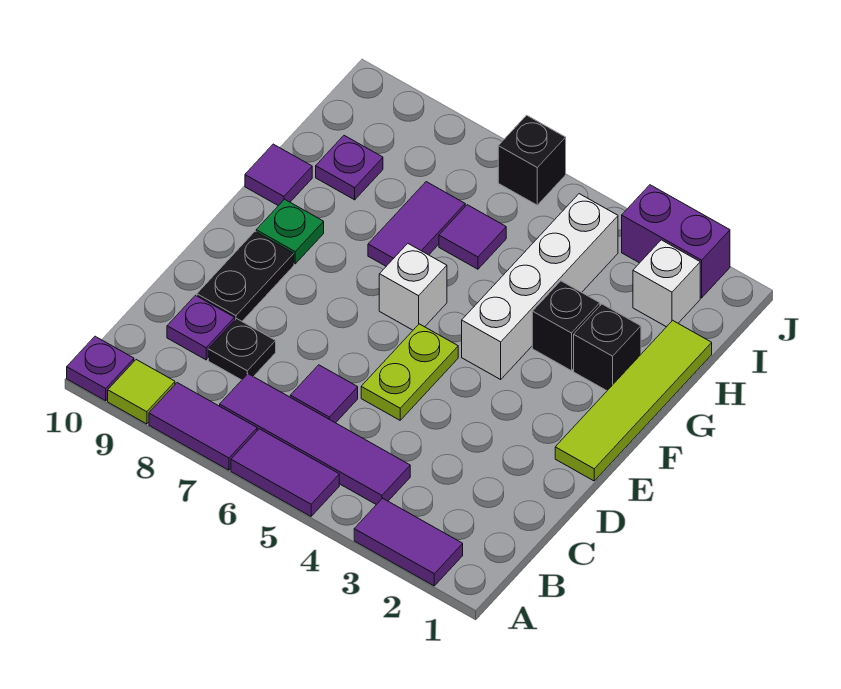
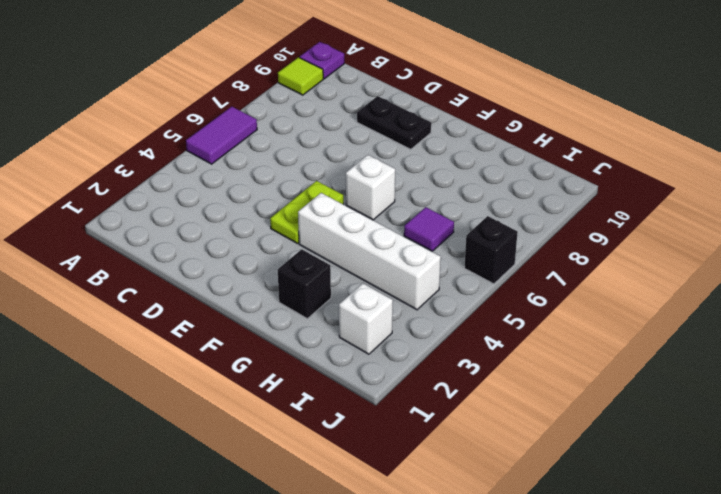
lime plate E4:E5 level 1 -> lime plate D5:E5 level 1
none -> purple tile A2:A3 level 1
none -> purple tile A7:A8 level 1
none -> purple tile B4:B7 level 1

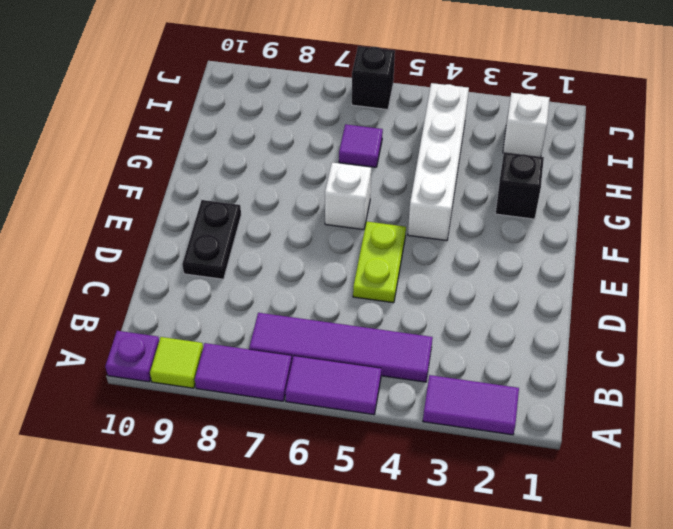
none -> purple tile C6 level 1
none -> black plate C8 level 1
none -> purple plate C9 level 1

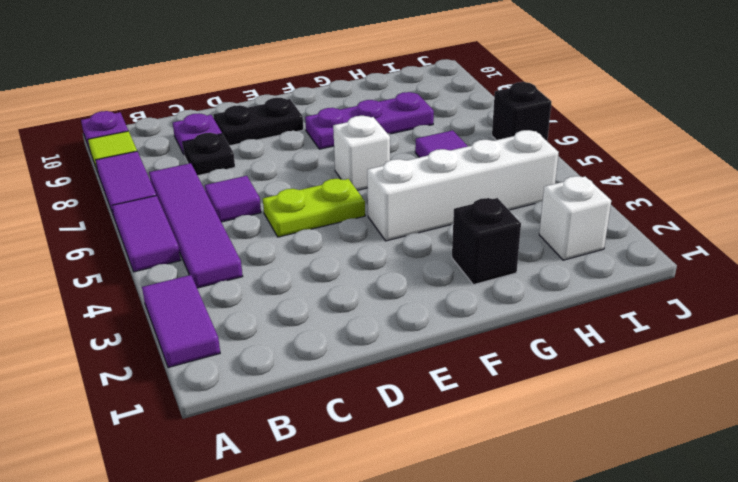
purple plate F8:H8 level 1 -> none
none -> lime tile E1:H1 level 1
none -> green plate F9 level 1
none -> black brick G3 level 1

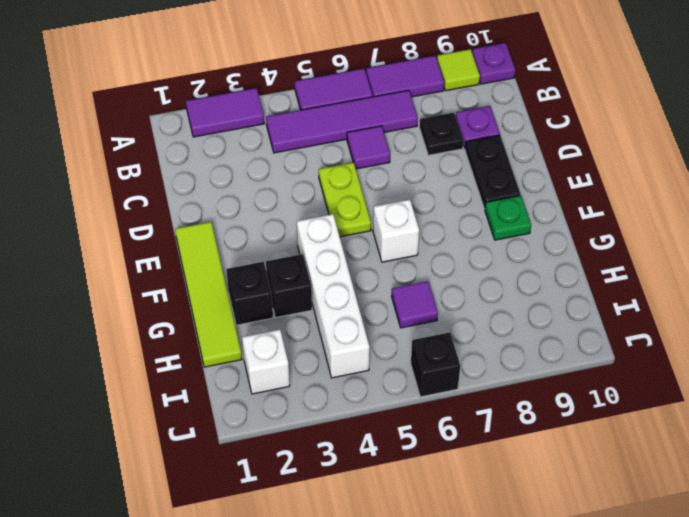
none -> purple tile G7:H7 level 1
none -> purple tile G10 level 1
none -> purple plate H9 level 1

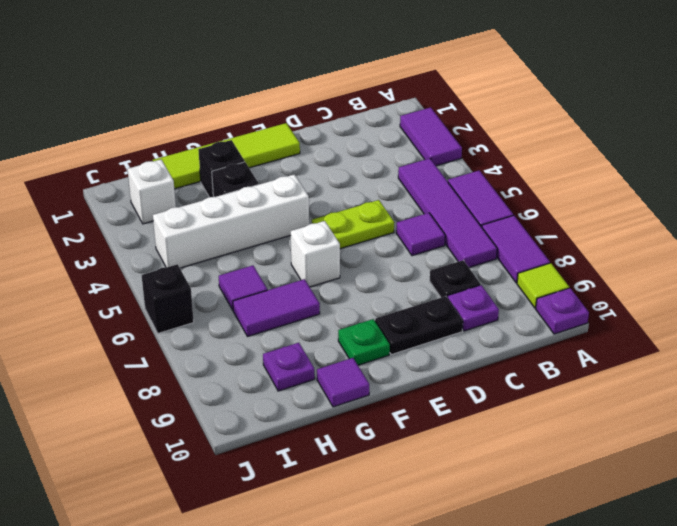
none -> purple brick J2:J3 level 1

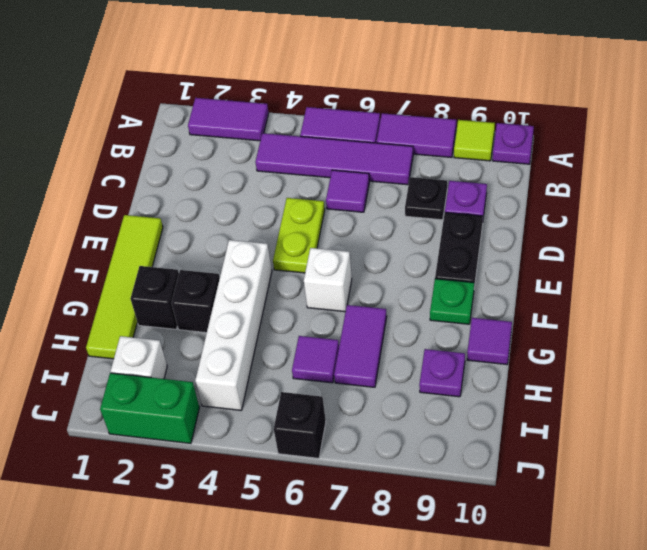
green brick J2:J3 level 1 -> purple brick J2:J3 level 1

